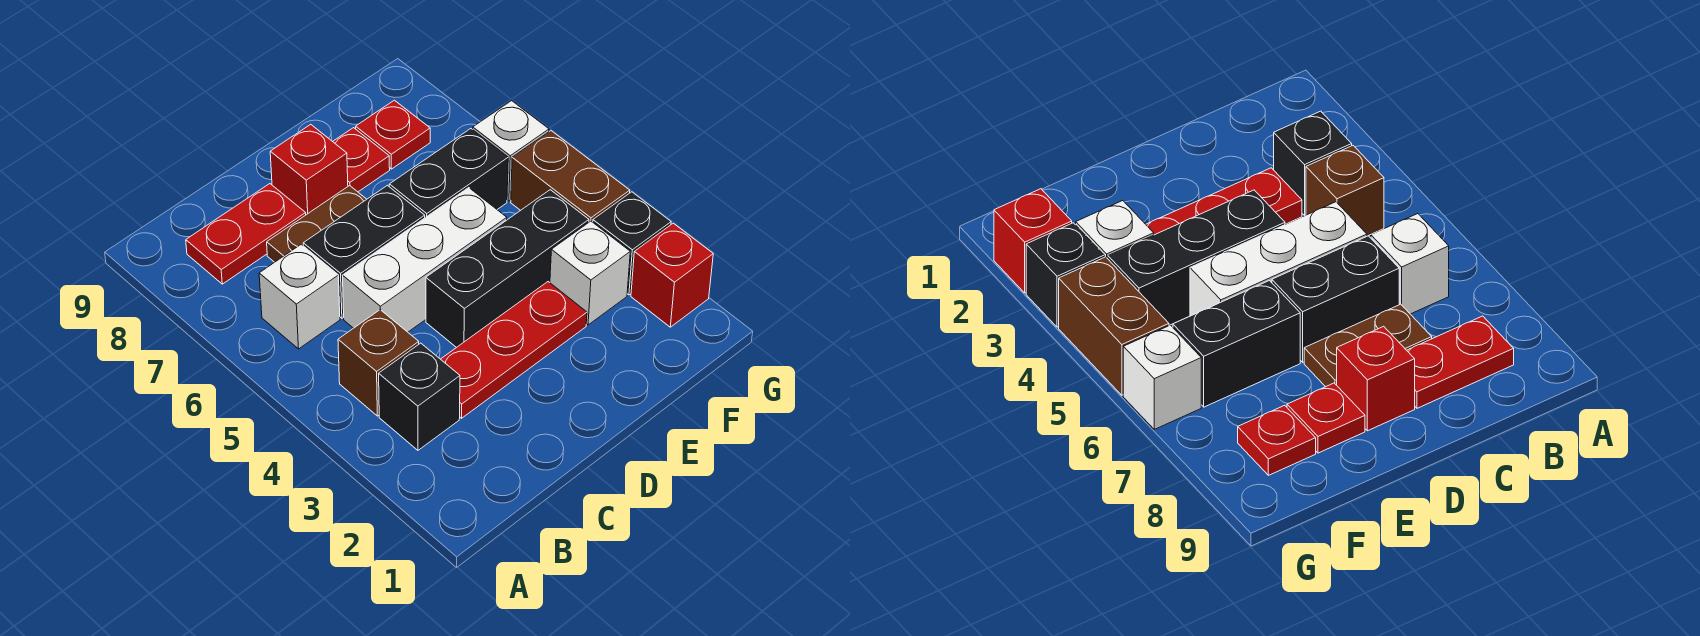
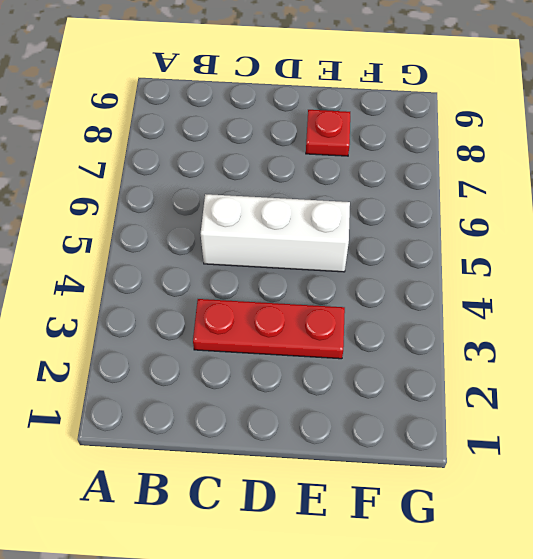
none -> black brick B3 level 1
none -> brown brick B4 level 1
none -> white brick B6 level 1

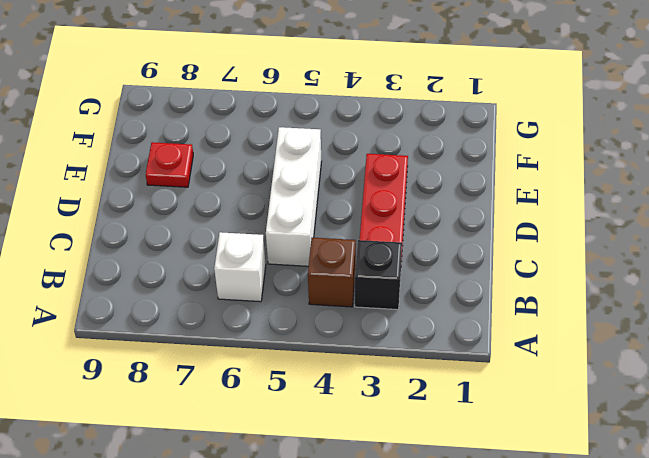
none -> red plate B8:C8 level 1
none -> black brick C6:D6 level 1
none -> brown plate C7:D7 level 1

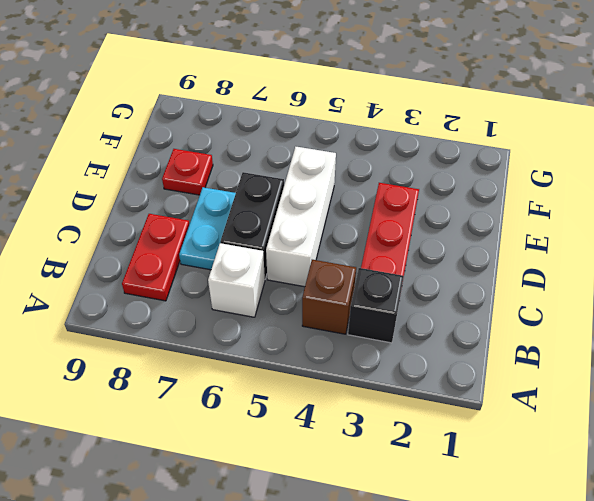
cyan plate C7:D7 level 1 -> brown plate C7:D7 level 1
none -> black brick D4:F4 level 1
none -> red brick D8 level 1
none -> black brick E6:F6 level 1

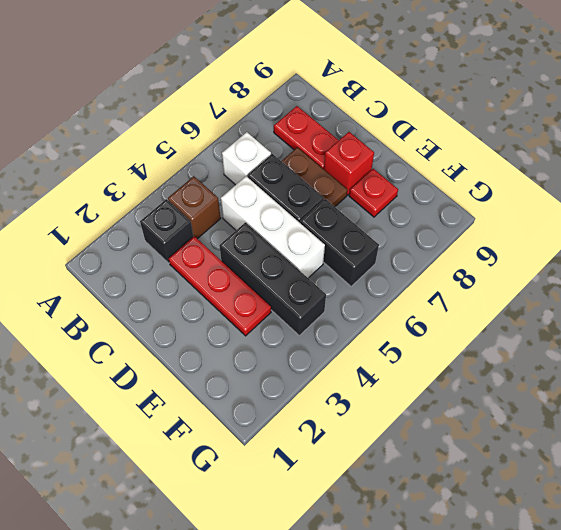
none -> white brick F3 level 1
none -> red plate F8 level 1
none -> red brick G2 level 1

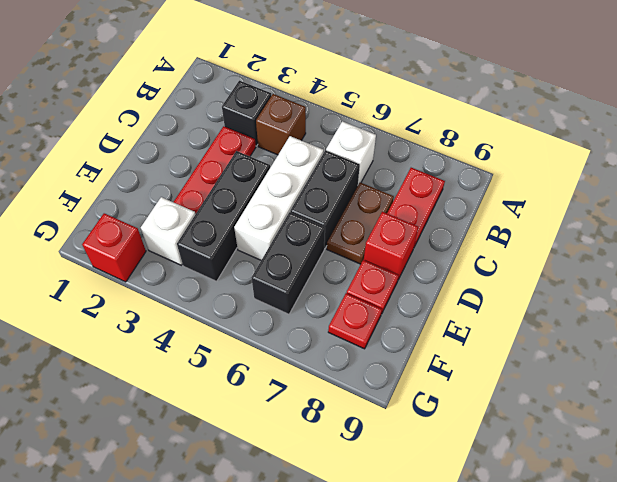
none -> black brick G3 level 1
none -> brown brick G4:G5 level 1
none -> white brick G6 level 1

